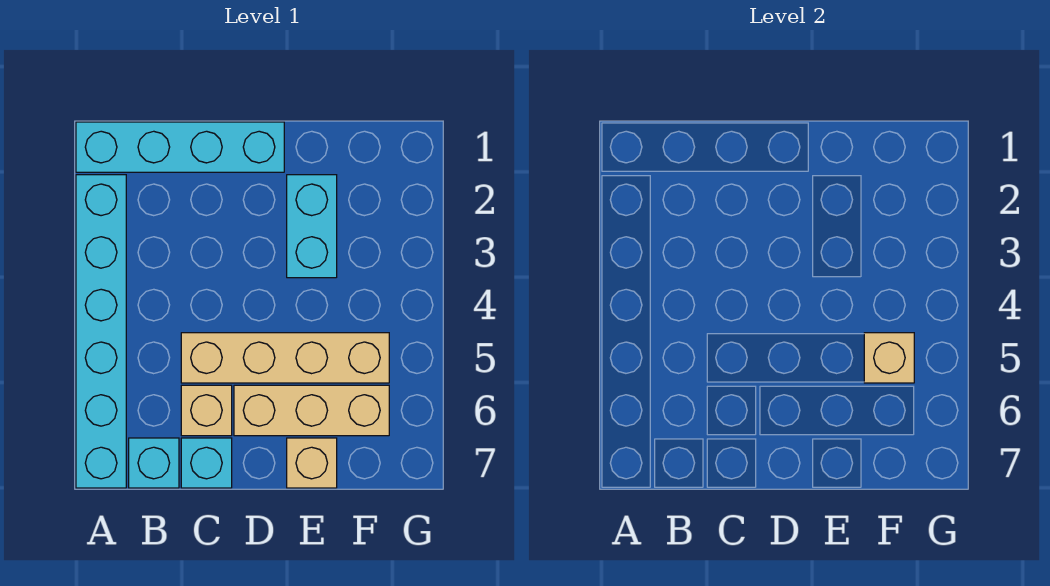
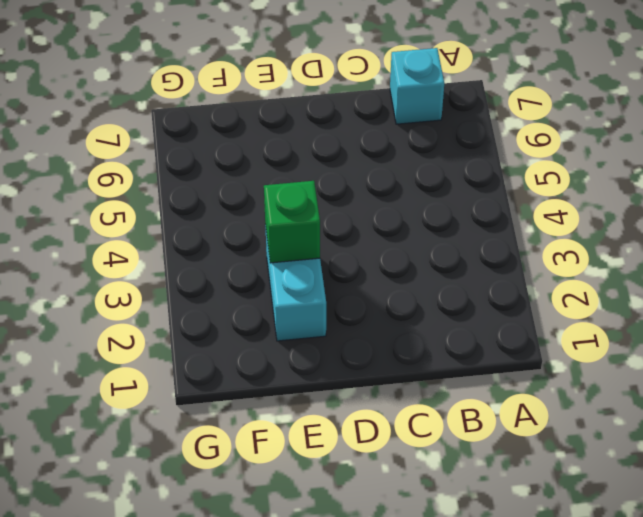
green brick E3 level 2 -> none
none -> cyan brick A1:D1 level 1
none -> cyan brick A2:A7 level 1

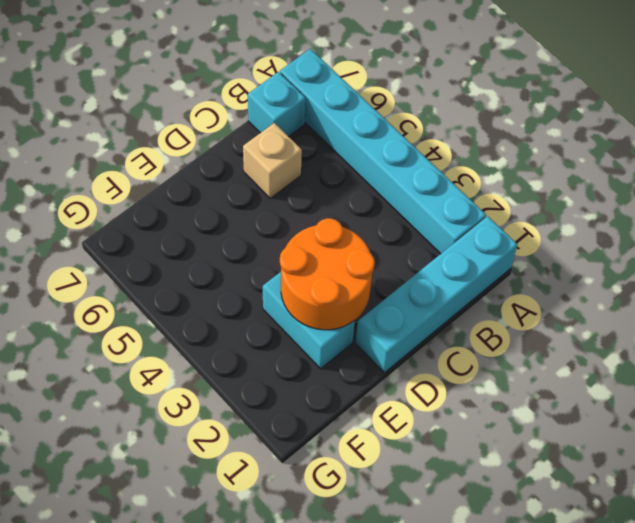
orange round brick D2:E3 level 2 -> none
none -> tan brick C5:F5 level 1
none -> cyan brick C7 level 1

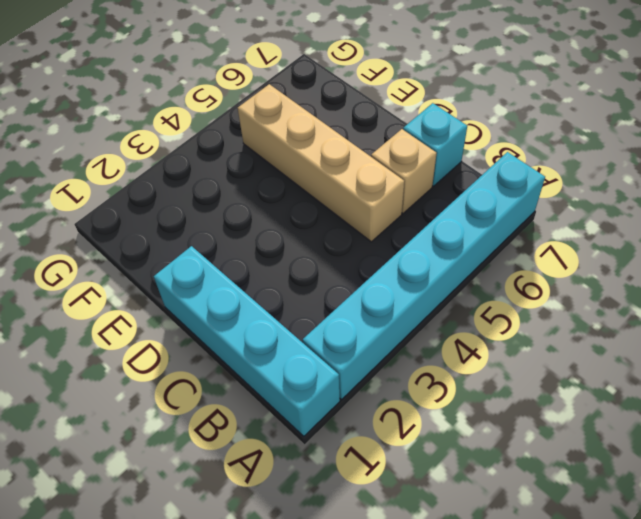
none -> cyan brick B7 level 1
none -> tan brick D6:F6 level 1

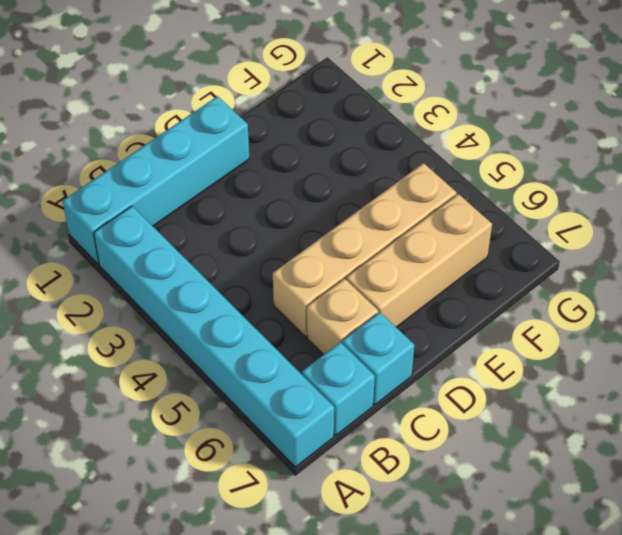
none -> cyan brick E2:E3 level 1
none -> tan brick E7 level 1

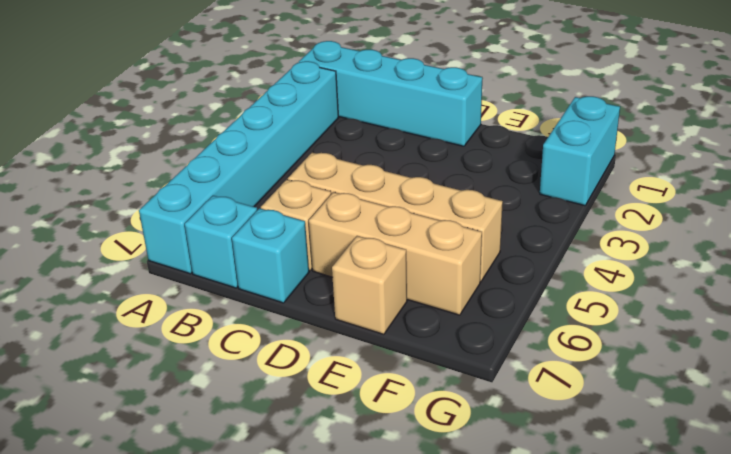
cyan brick G1:G2 level 1 -> cyan brick E2:E3 level 1
none -> tan brick F5 level 2

